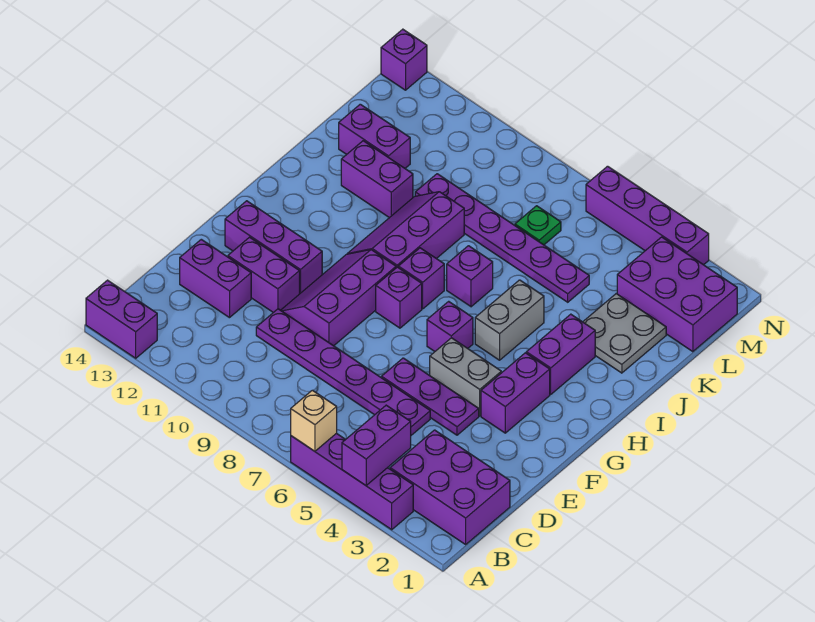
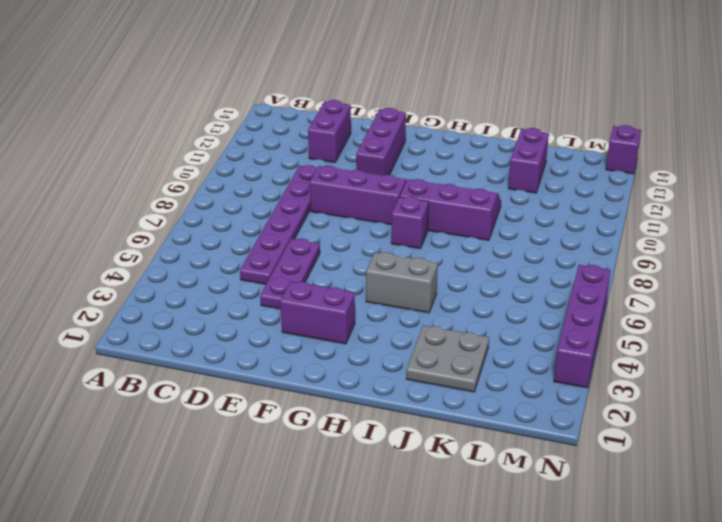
none -> purple brick A3:A6 level 1
none -> purple brick A13:A14 level 1
none -> purple brick B1:C3 level 1

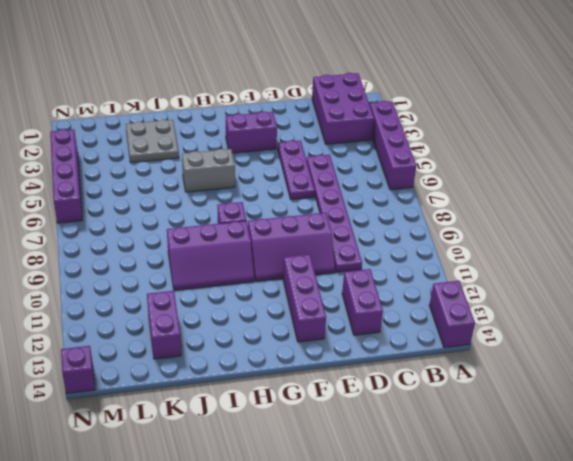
none -> purple brick E11:E12 level 1
none -> grey brick F4:F5 level 1
none -> purple brick G6 level 1

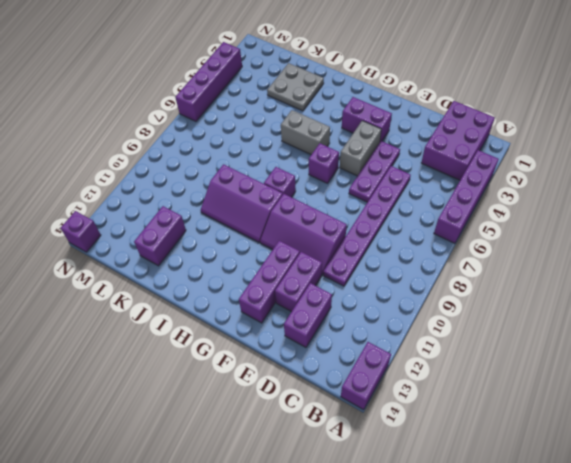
none -> purple brick G8 level 1
none -> purple brick H3:I3 level 1
none -> purple brick I7 level 1

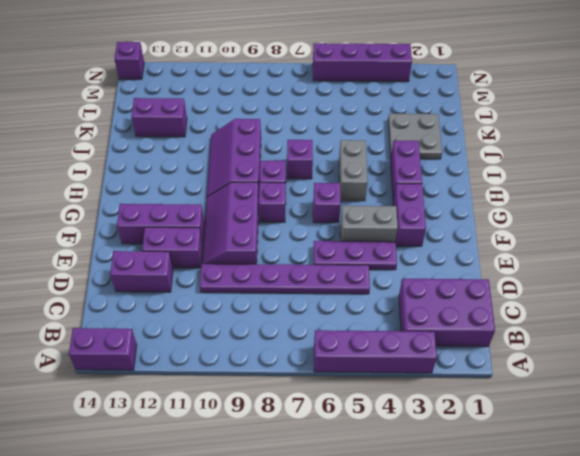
none -> purple brick J11:J12 level 1
none -> purple plate K5:K10 level 1
none -> purple brick L1:M3 level 1

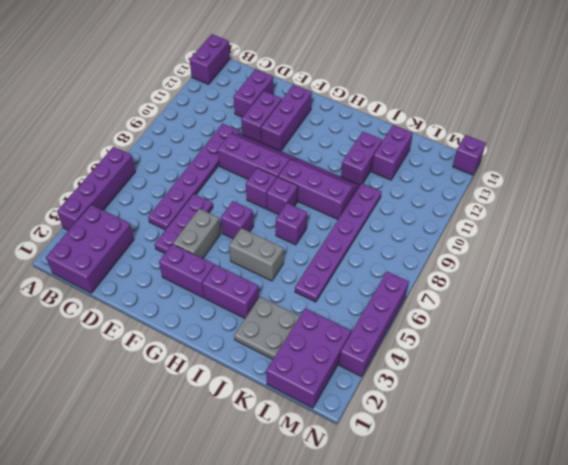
none -> green plate L7 level 1
none -> purple brick A4:B4 level 2
none -> tan brick A6 level 2

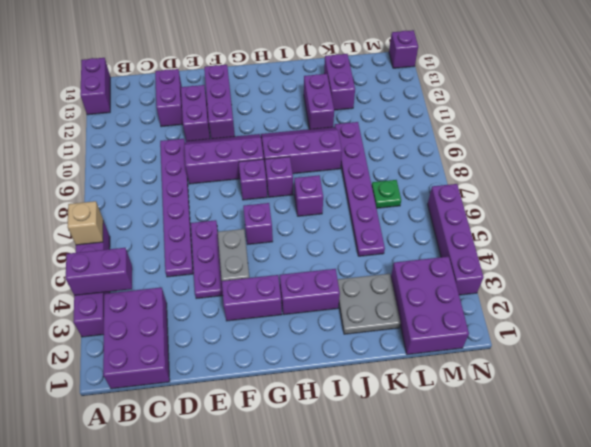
none -> grey brick H5:I5 level 1

